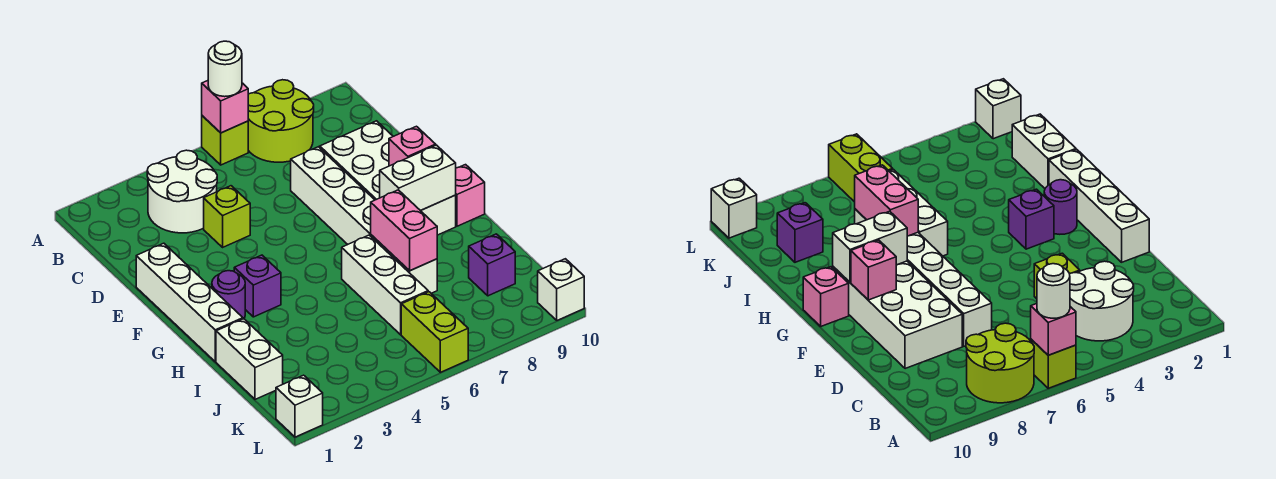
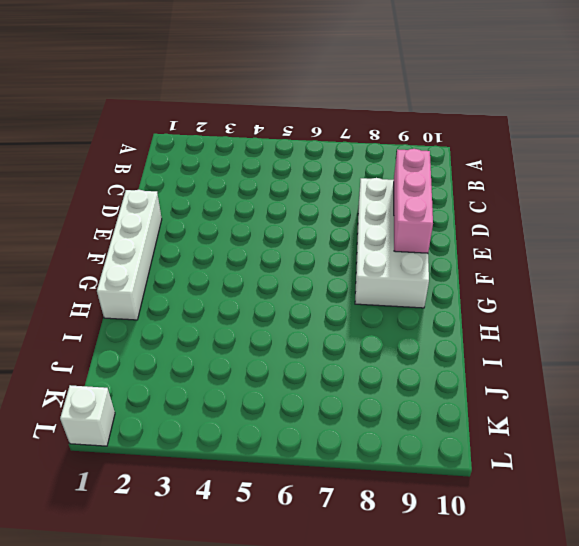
pink brick D9:F9 level 2 -> pink brick F9 level 2
none -> lime brick A6 level 1
none -> lime round brick A7:B8 level 1
none -> white round brick B3:C4 level 1

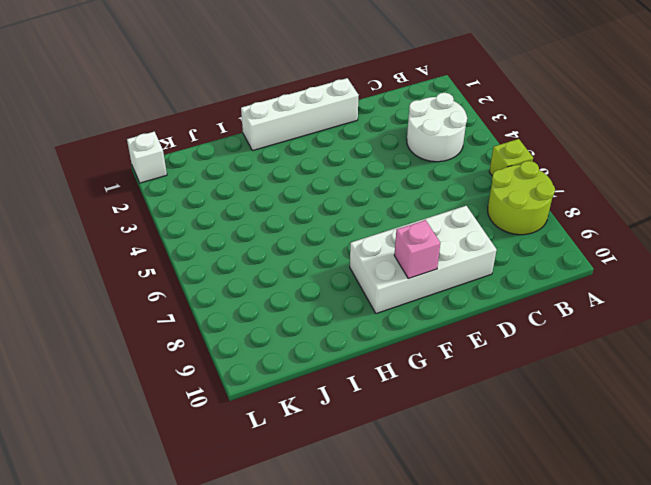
none -> lime brick D4 level 1
none -> white brick D7:I7 level 1
none -> purple round brick G2 level 1

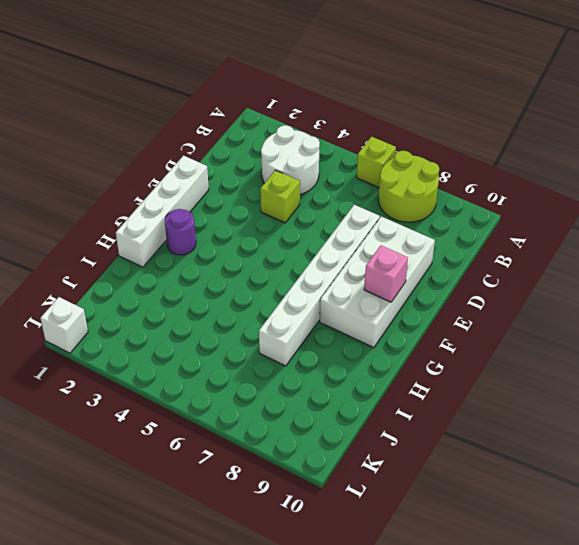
none -> purple brick G3 level 1
none -> pink brick G10 level 1
none -> white brick H6:J6 level 1

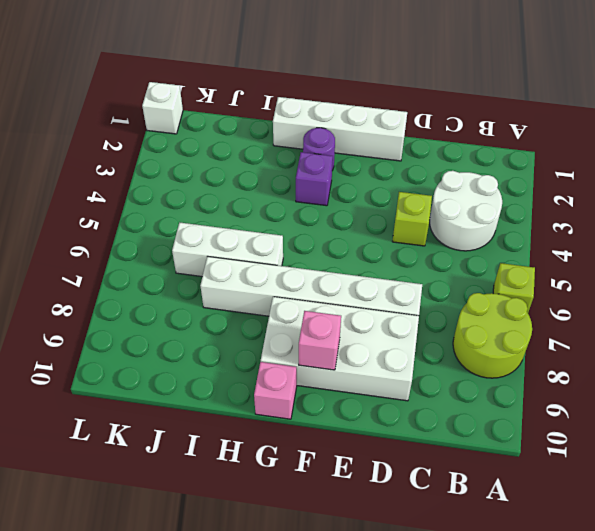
none -> white brick I1:J1 level 1
none -> purple brick J9 level 1
none -> lime brick K6:L6 level 1

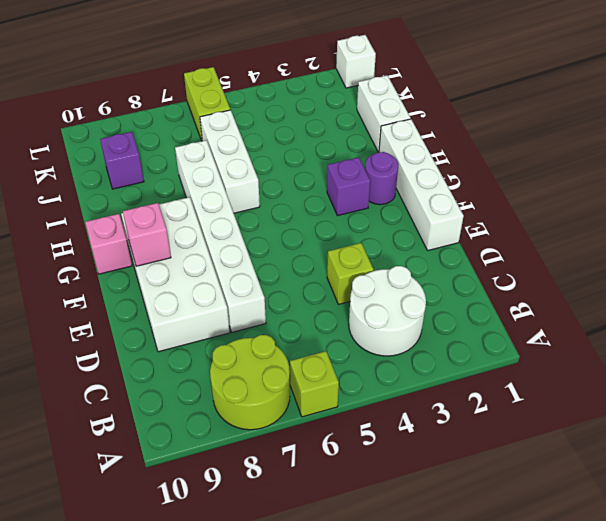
none -> white brick L10 level 1
none -> pink brick A6 level 2
none -> white brick G8:G9 level 2

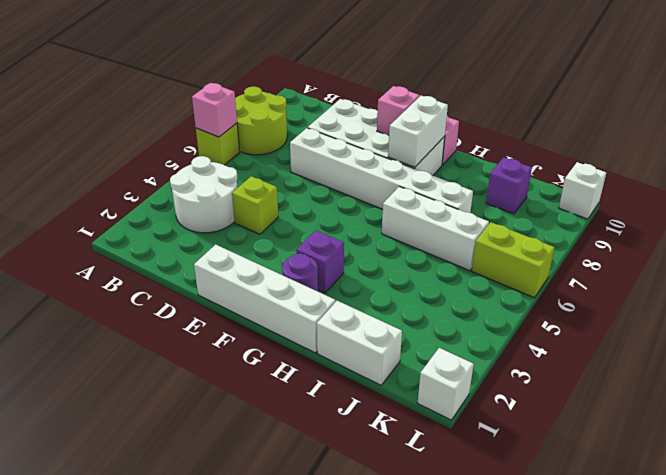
none -> pink brick H7:I7 level 2
none -> white round brick A6 level 3

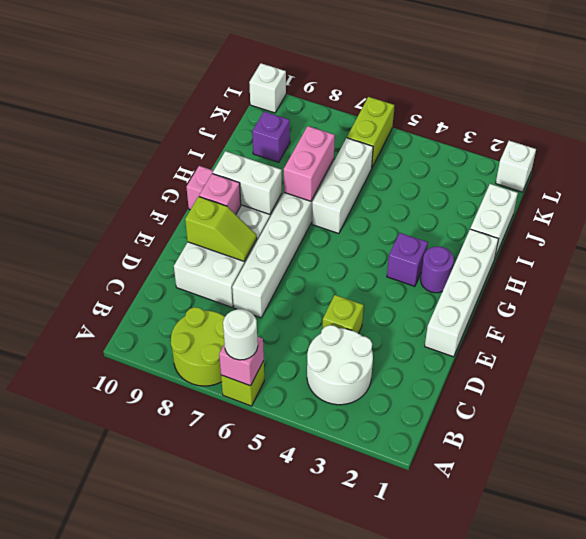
lime slope E8:E9 level 2 top 9 -> none

